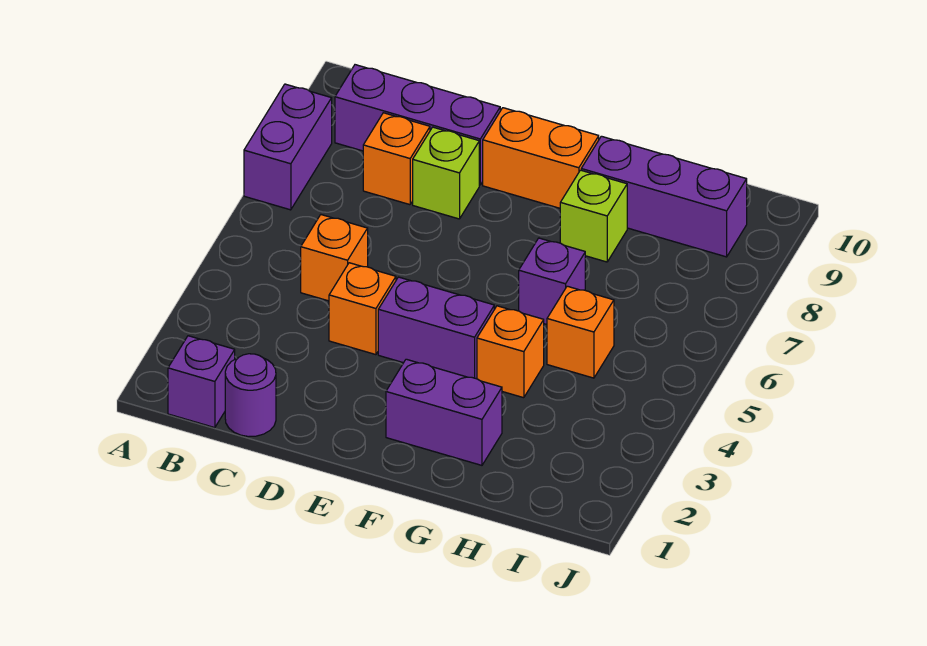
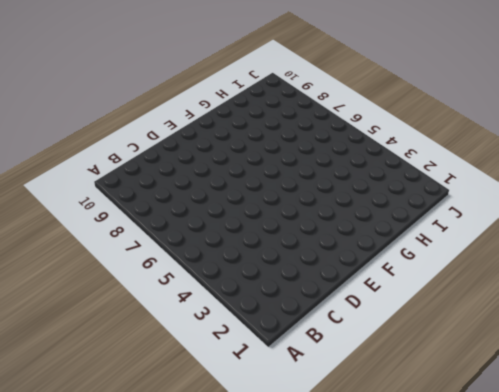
none -> purple brick A7:A8 level 1
none -> purple brick B1 level 1
none -> purple brick B9:D9 level 1

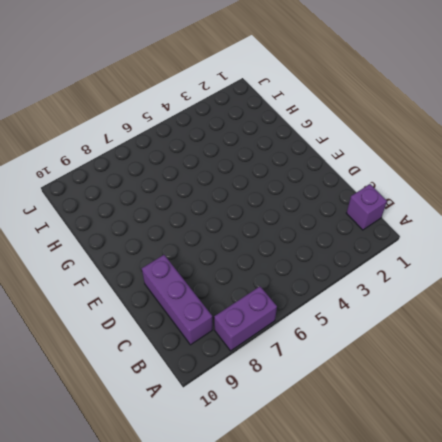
none -> purple round brick C1 level 1
none -> orange brick C5 level 1
none -> orange brick C8 level 1

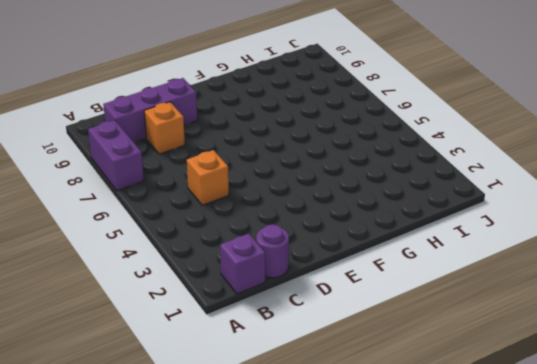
none -> orange brick D4 level 1
none -> lime brick D8 level 1
none -> purple brick E4:F4 level 1

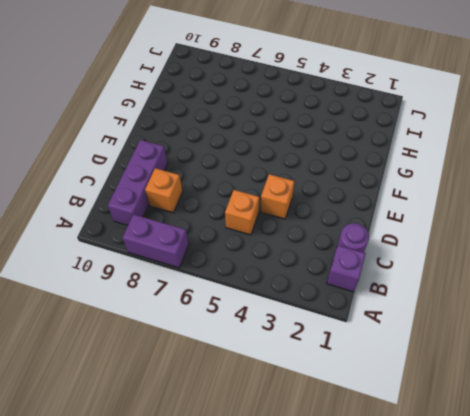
none -> lime brick D8 level 1
none -> purple brick E4:F4 level 1
none -> orange brick E9:F9 level 1

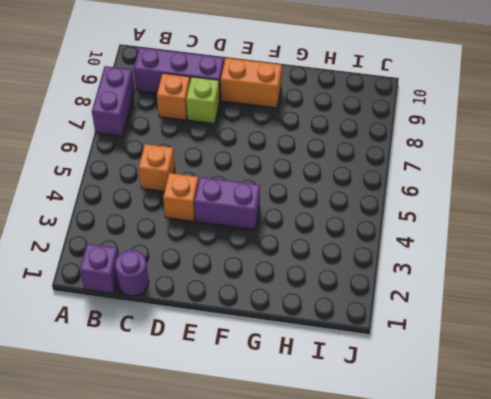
none -> purple brick F2:G2 level 1
none -> orange brick G4 level 1
none -> purple brick G6 level 1

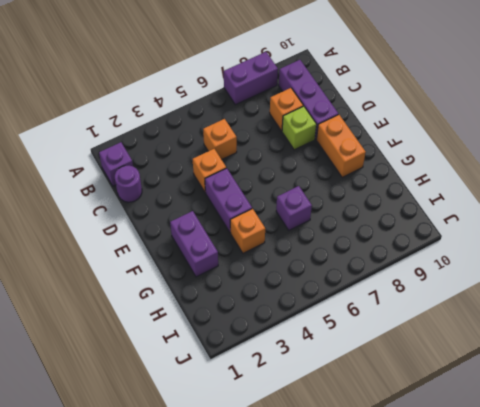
none -> lime brick G8 level 1
none -> purple brick G9:I9 level 1
none -> orange brick H5 level 1

